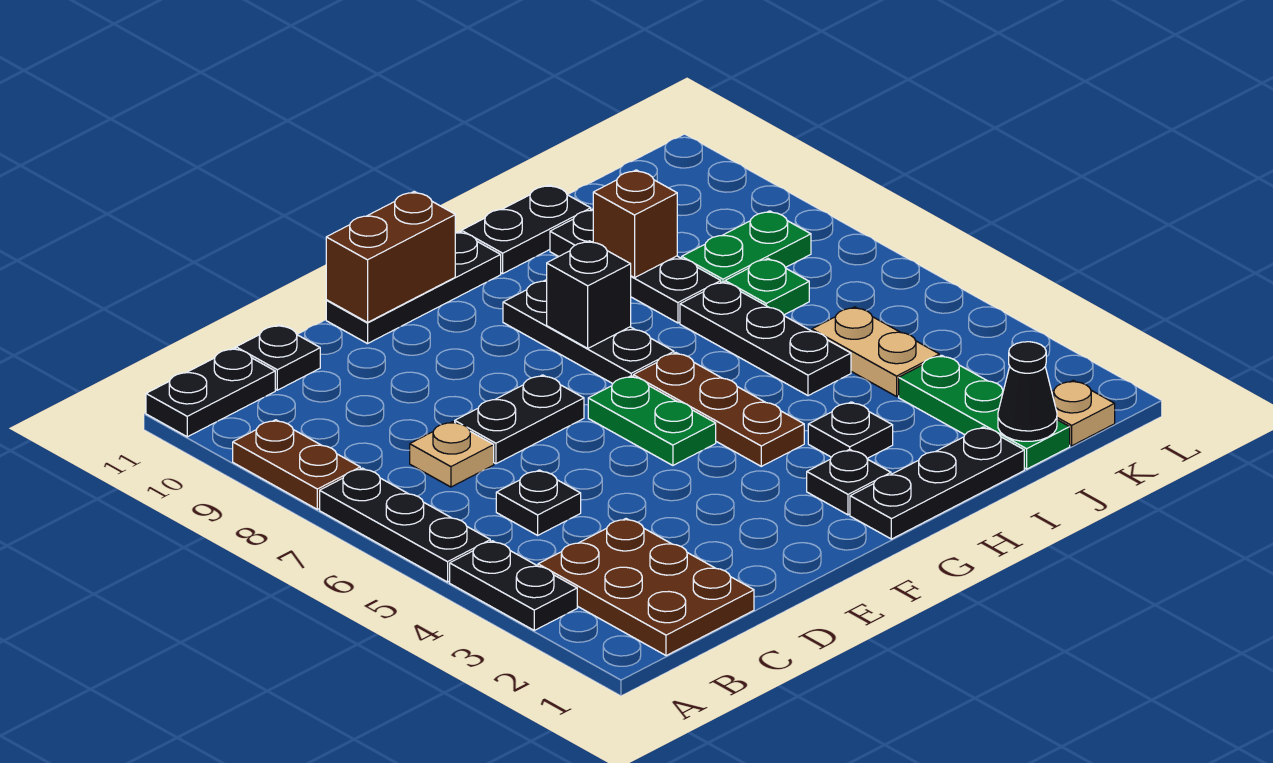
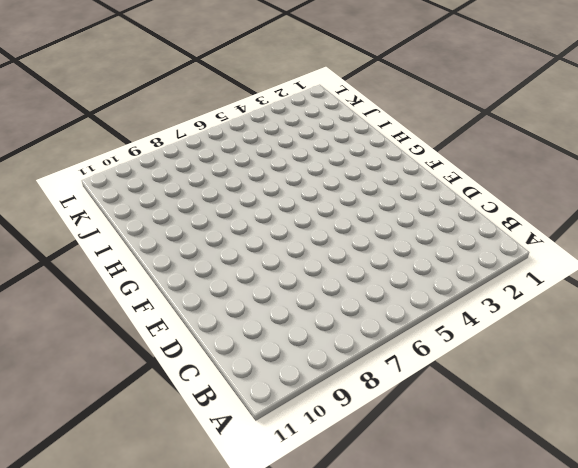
none -> black plate A3:A4 level 1
none -> black plate A5:A7 level 1
none -> brown plate A8:A9 level 1

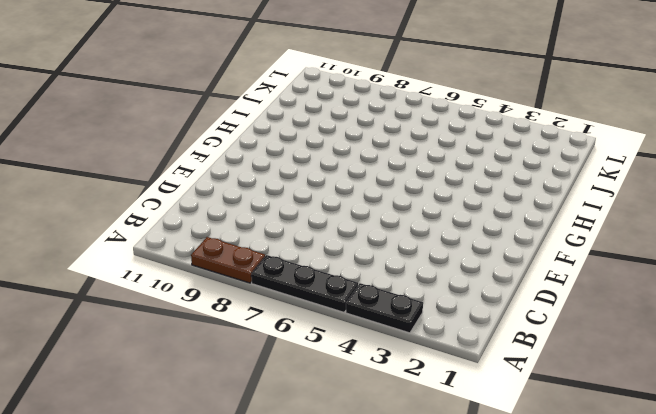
none -> black plate A11:B11 level 1
none -> brown plate B1:C3 level 1
none -> black plate C5 level 1

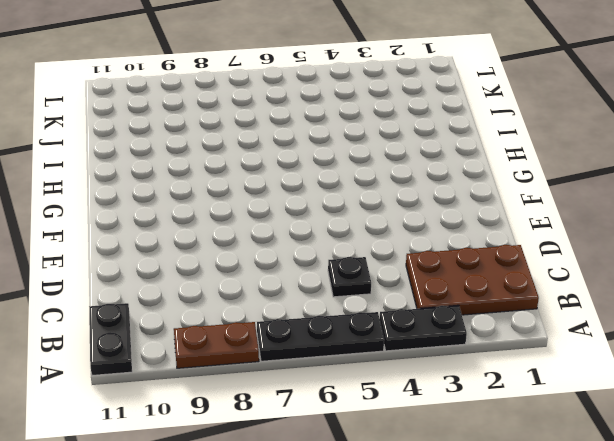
none -> tan plate C7 level 1
none -> black plate C11 level 1
none -> black plate D7:E7 level 1

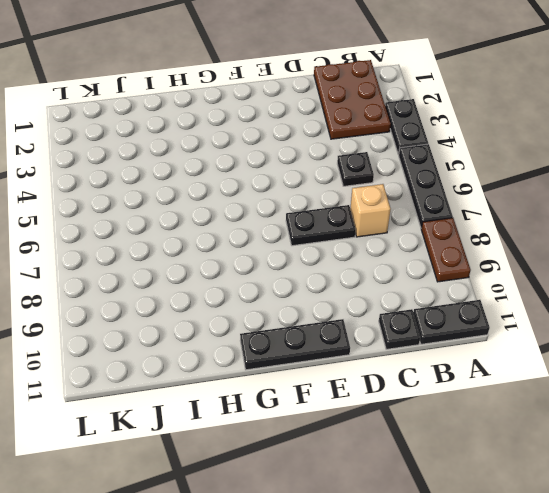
tan brick C7 level 1 -> tan plate C7 level 1
none -> green plate F5:F6 level 1
none -> black plate G1:I1 level 1
none -> black plate G2 level 1

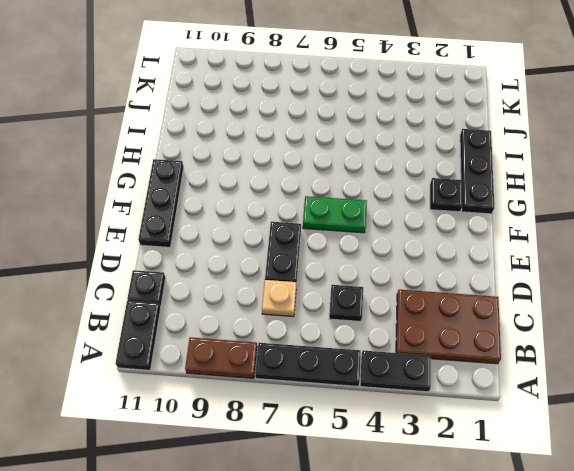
none -> brown plate G4:G6 level 1
none -> black plate G7:G9 level 1
none -> black plate H3 level 1

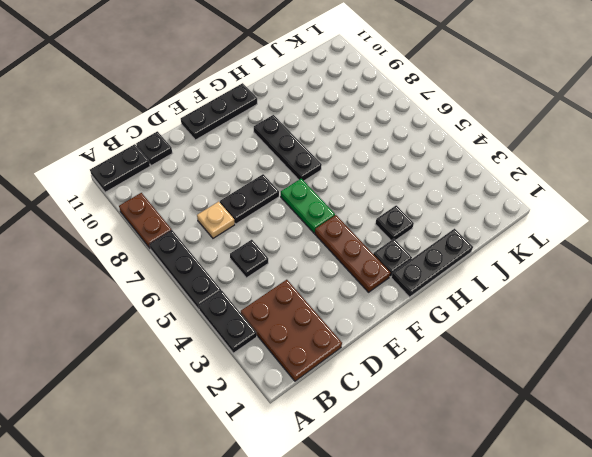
brown plate F2:F4 level 1 -> brown plate G4:G6 level 1
none -> black plate H11:I11 level 1
none -> black plate I5:I7 level 1
none -> black plate I8:I10 level 1

